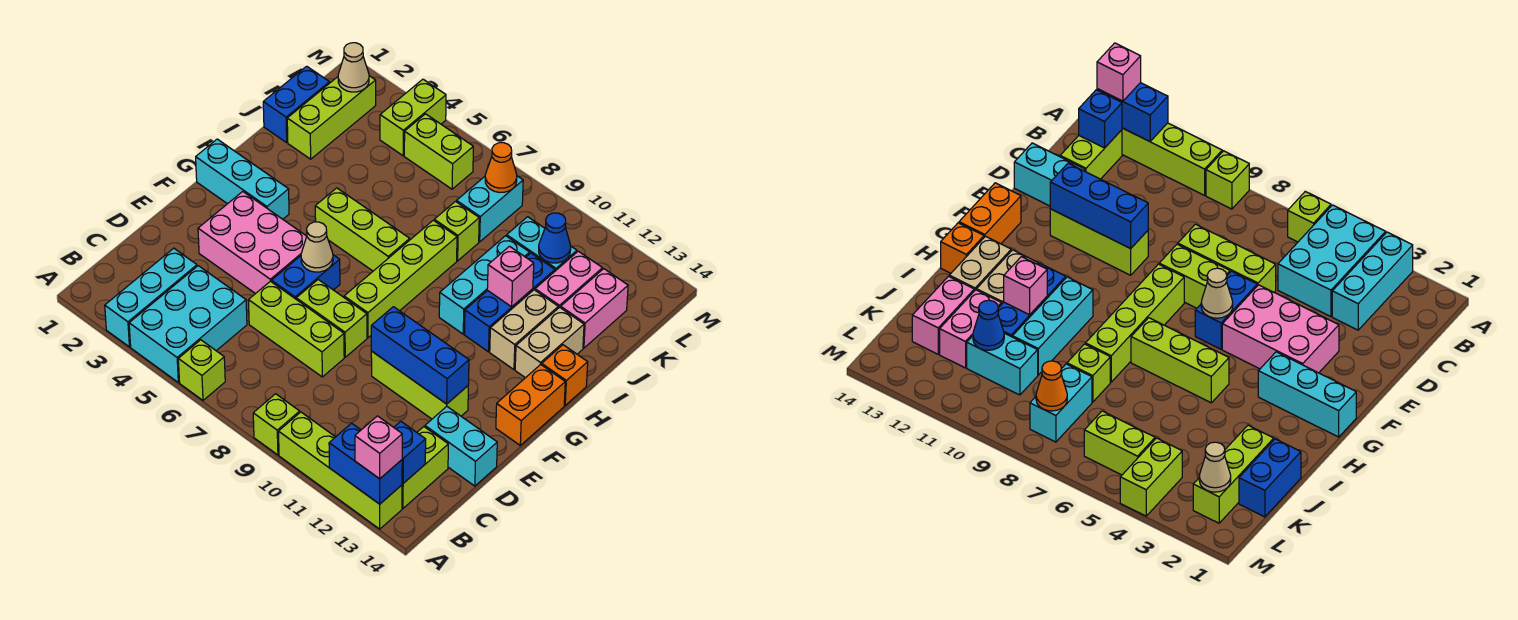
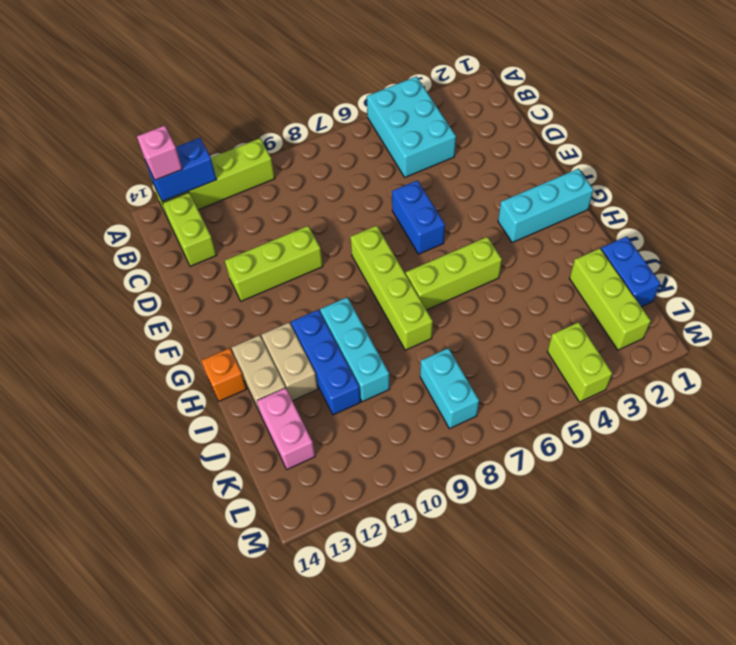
none -> cyan brick A3:C3 level 1
none -> lime brick A6 level 1
none -> lime brick A9 level 1
none -> lime brick D6:D8 level 1

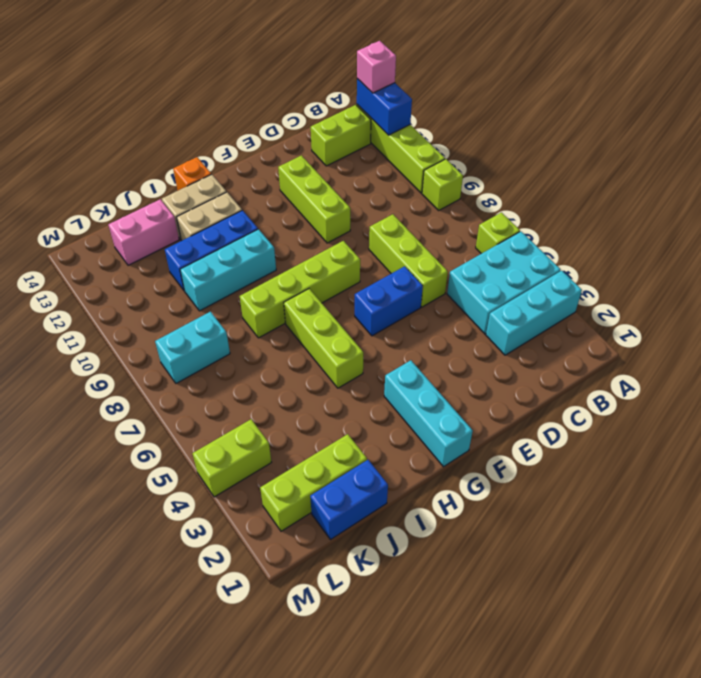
none -> cyan brick D13:D14 level 1
none -> pink brick E3:F5 level 1
none -> lime brick E7:E8 level 1
none -> orange brick F14:G14 level 1

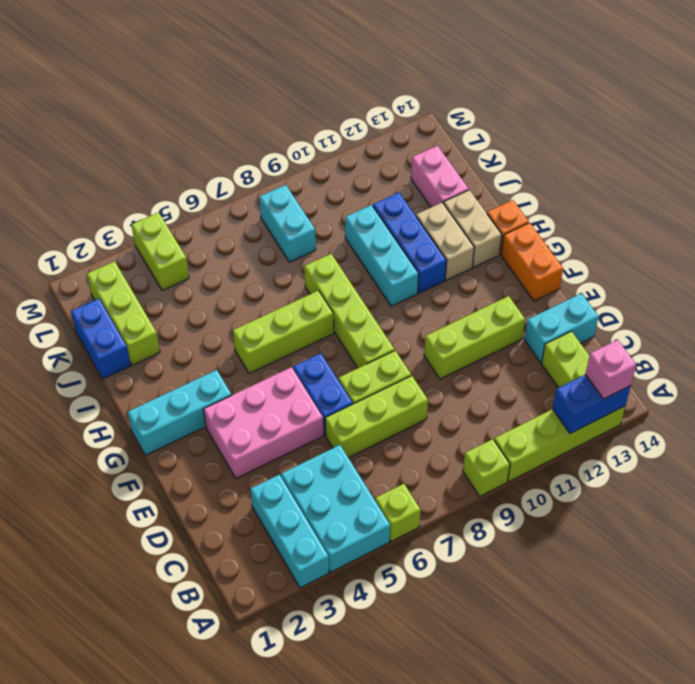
none -> lime brick J8 level 1
none -> pink brick J12:K12 level 1
none -> cyan brick K10:K11 level 1
none -> lime brick L5:L6 level 1

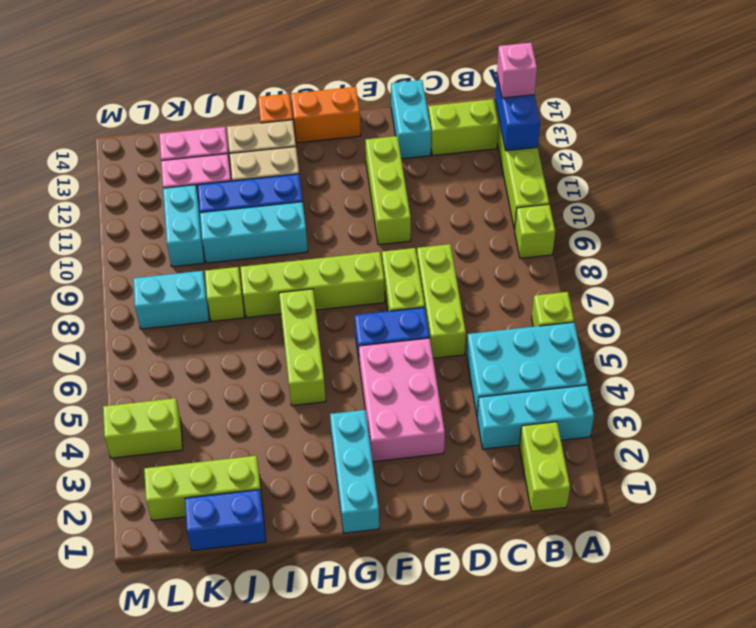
lime brick B1:B2 level 1 -> lime brick L5:L6 level 1
none -> blue brick B13 level 2
none -> blue brick E10:E12 level 2
none -> tan cone F6 level 2
none -> pink brick I11 level 2

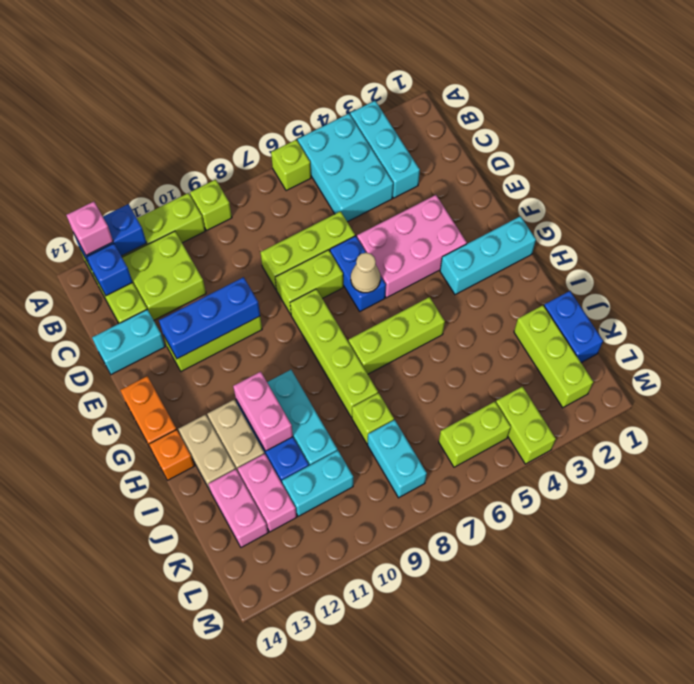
lime brick B11:C12 level 1 -> none
pink brick H11:I11 level 2 -> pink brick I11 level 2
none -> blue cone K11 level 2
none -> tan cone L2 level 2
none -> orange cone L8 level 2

